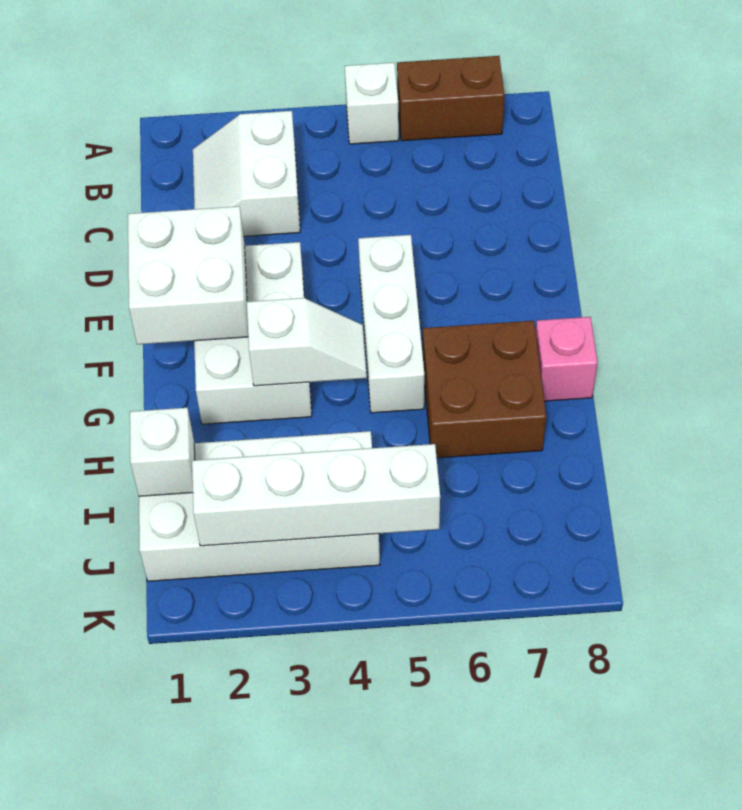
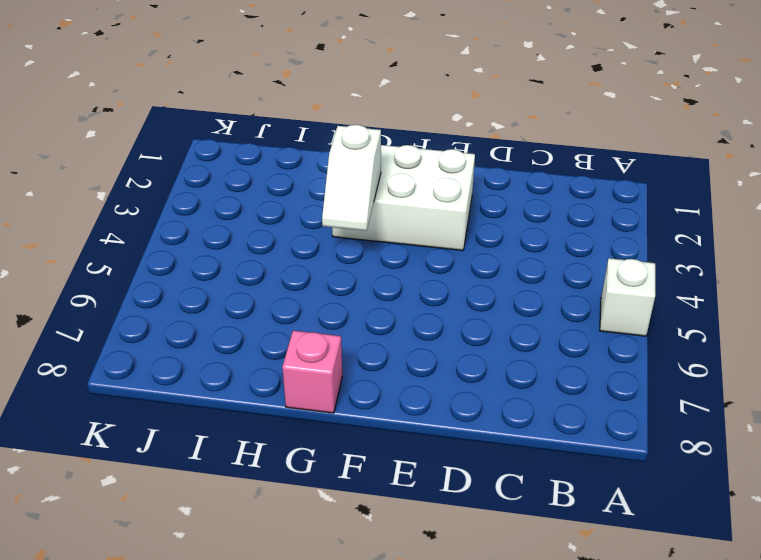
none -> brown brick A6:A7 level 1
none -> white slope B2:C3 level 1 top 3
none -> white brick E5:G5 level 1

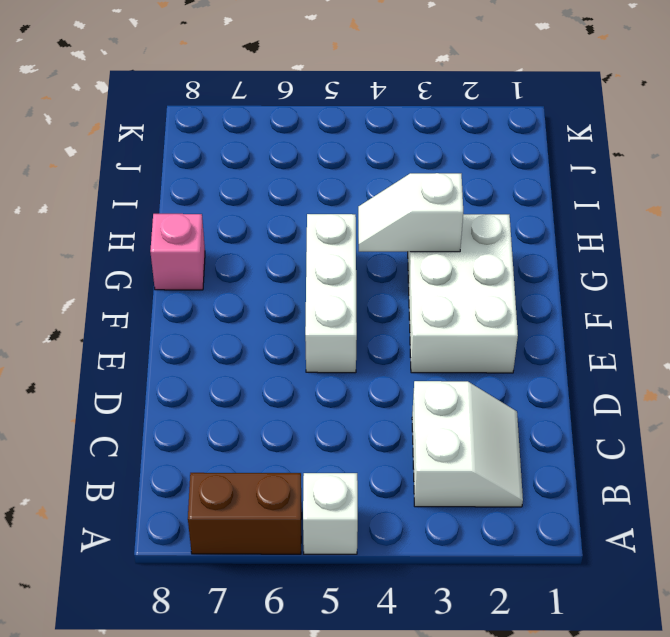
none -> brown brick G6:H7 level 1
none -> white brick I1:J4 level 1
none -> white brick E1:F2 level 2

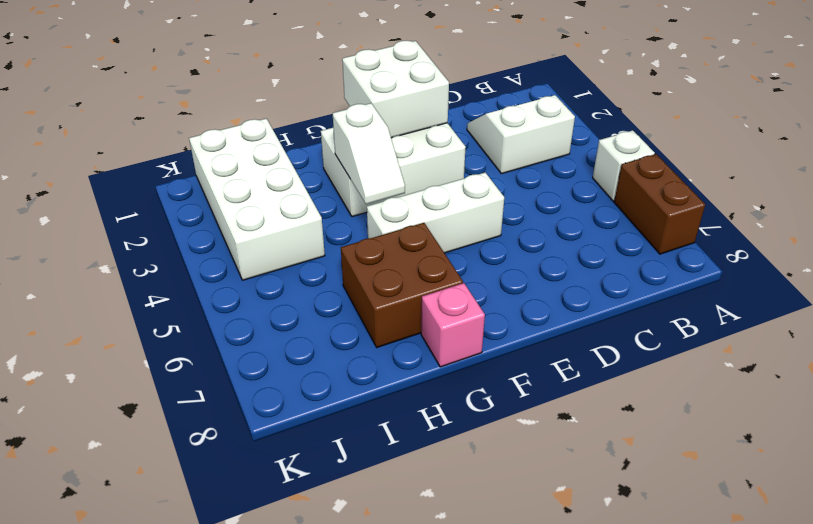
none -> white brick I1 level 2
none -> white brick J2:J5 level 2

